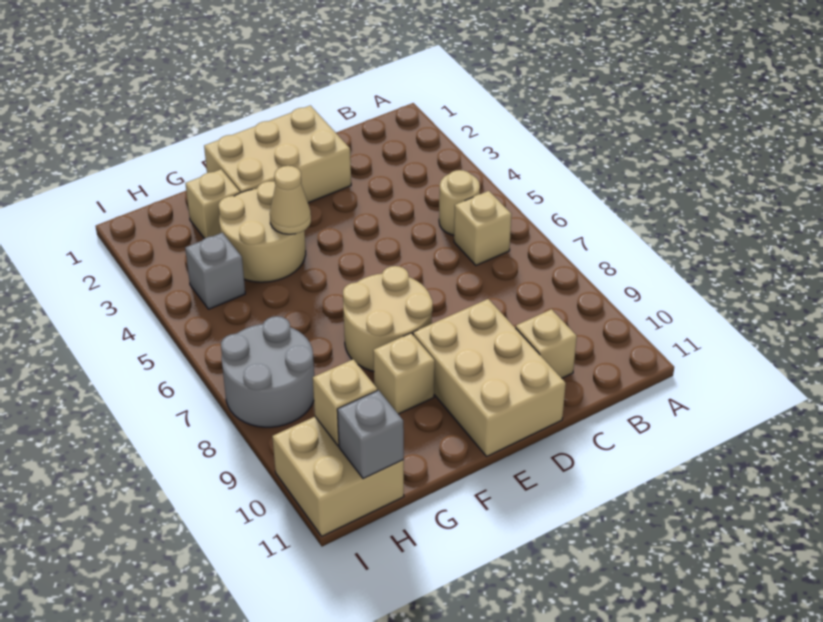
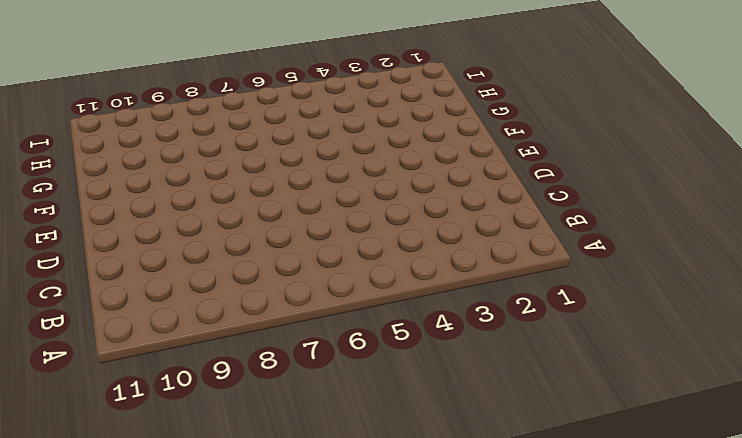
none -> tan round brick B5 level 1
none -> tan brick B6 level 1
none -> tan brick C10 level 1

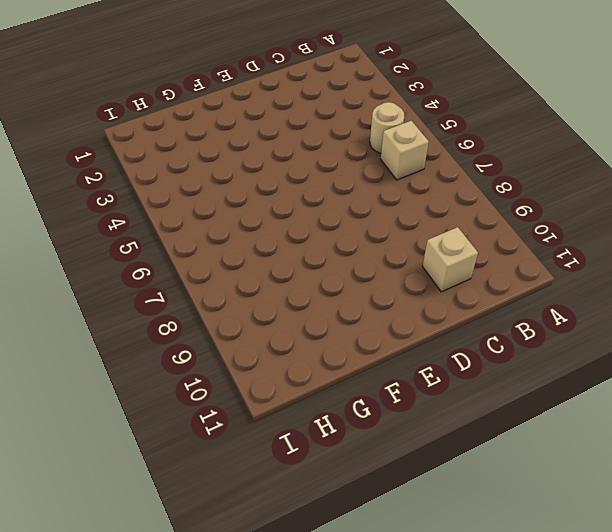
none -> tan brick D1:F2 level 1
none -> tan brick D9:E11 level 1
none -> tan round brick E7:F8 level 1

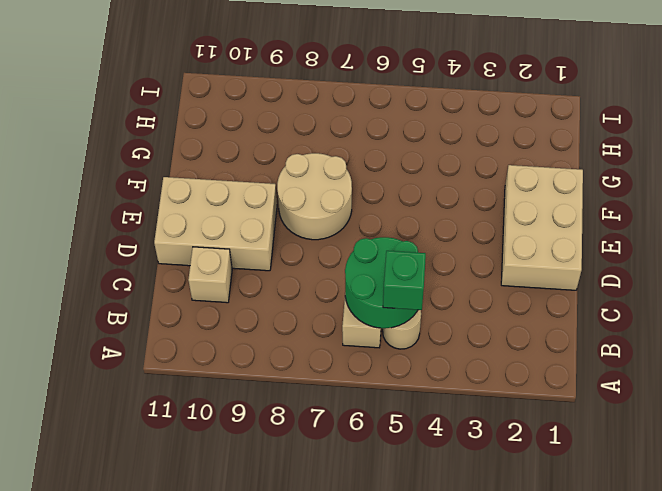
green round brick B5:C6 level 2 -> none
green brick B5 level 3 -> none
none -> tan round brick F3:G4 level 1
none -> tan brick F9 level 1
none -> tan brick G2 level 1

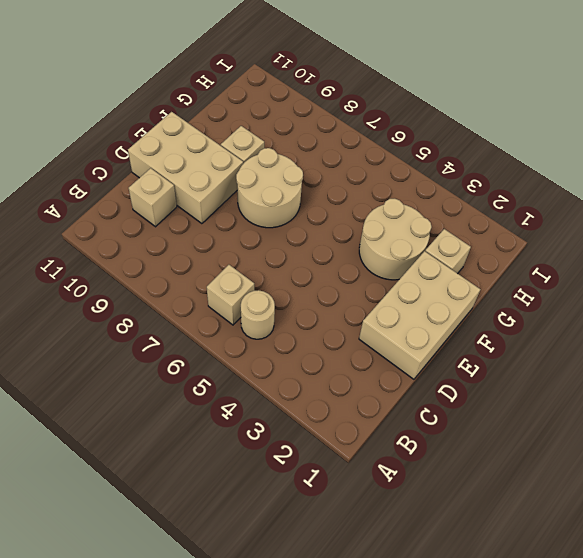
none -> grey brick H4 level 1
none -> grey round brick H7:I8 level 1
none -> tan brick H10:I11 level 1

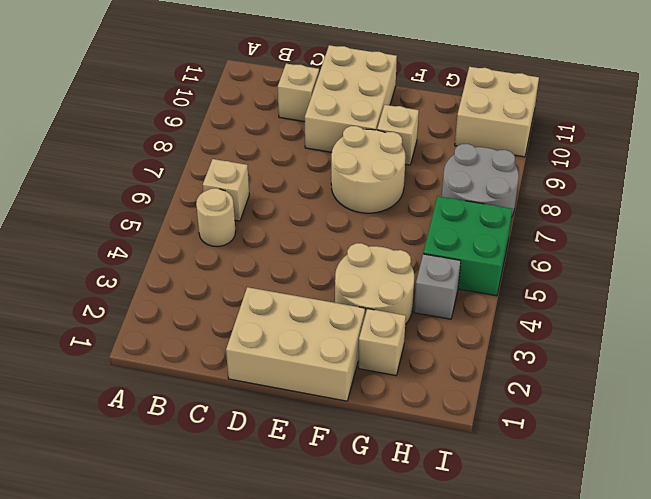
green brick H5:I6 level 1 -> none
none -> tan cone F4 level 2
none -> tan brick H10 level 2
none -> grey brick H11 level 2

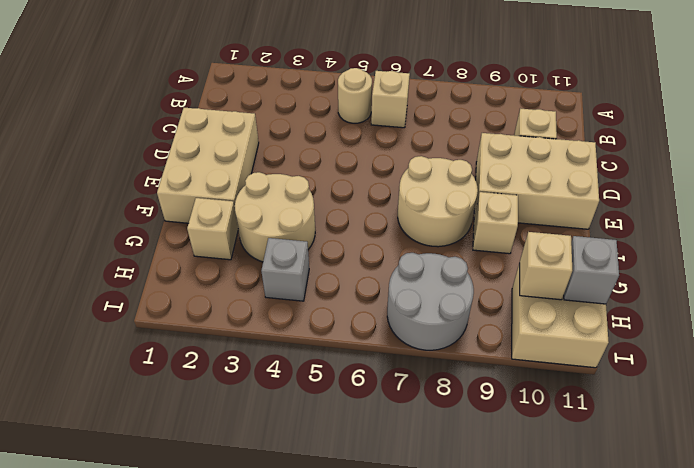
none -> tan cone F4 level 2

